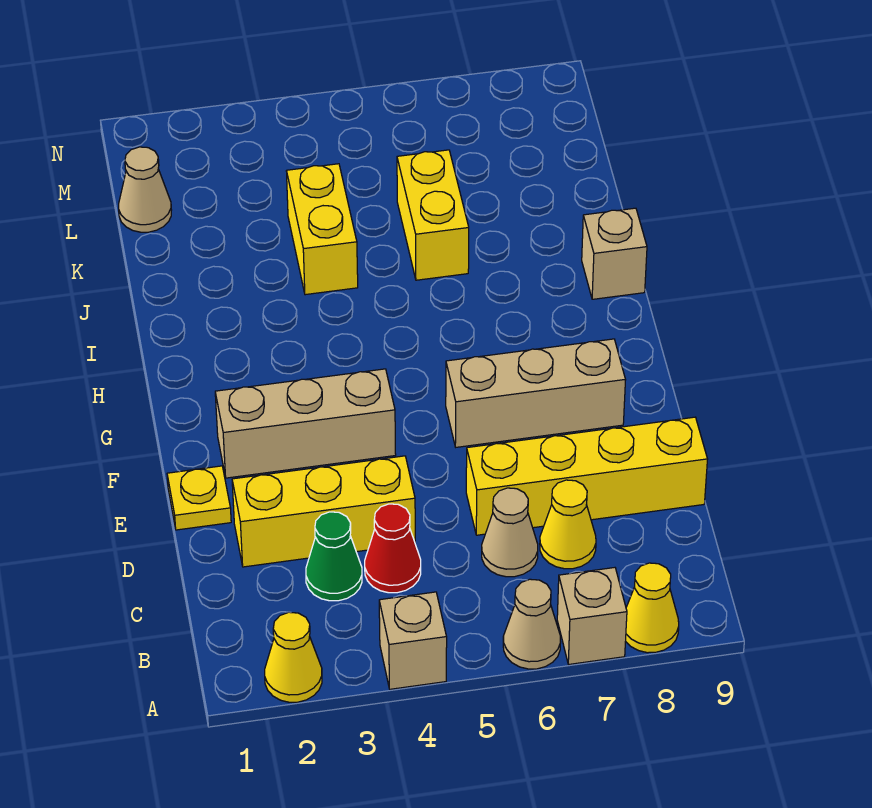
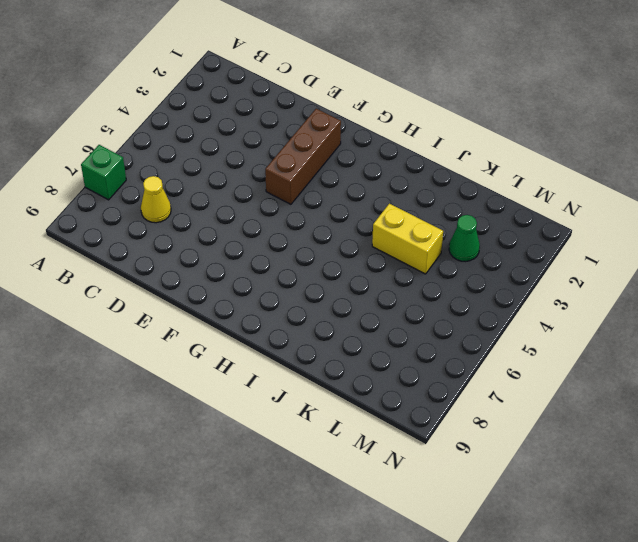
green brick A7 level 1 -> tan brick A7 level 1
brown brick F2:F4 level 1 -> tan brick F2:F4 level 1
green cone L3 level 1 -> green cone C3 level 1
none -> yellow cone A2 level 1
none -> tan brick A4 level 1
none -> tan cone A6 level 1

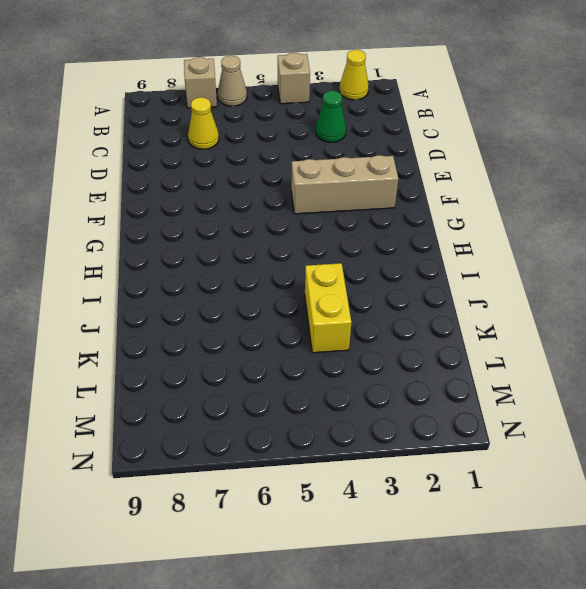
none -> yellow cone A8 level 1
none -> red cone C4 level 1
none -> tan cone C6 level 1

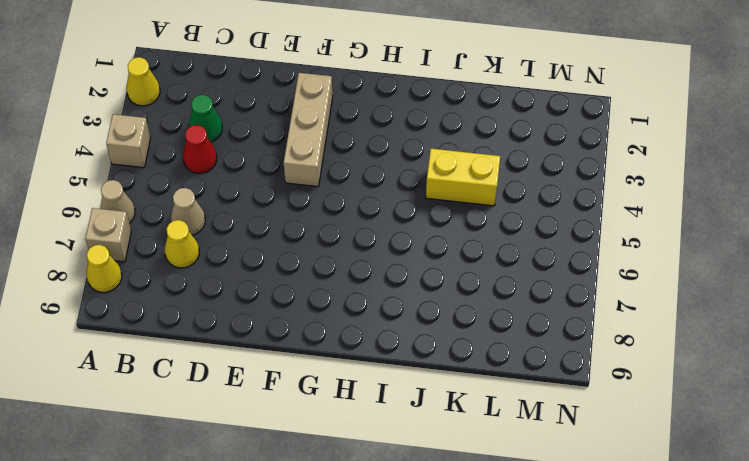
none -> yellow brick D2:D4 level 1
none -> yellow brick D6:D9 level 1
none -> yellow plate E1 level 1

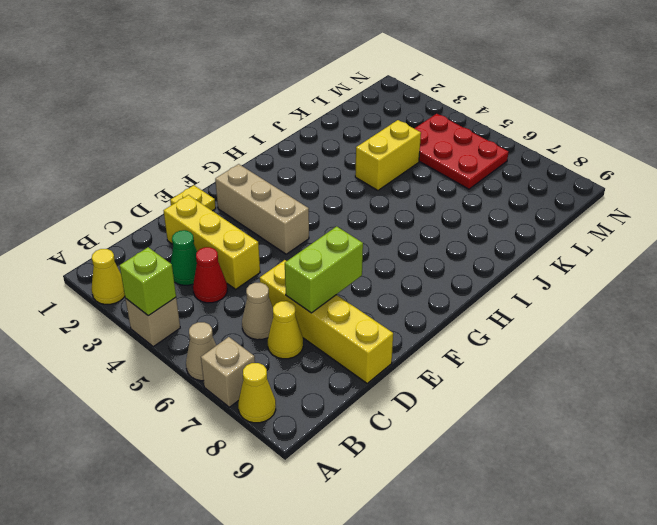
lime brick A4 level 2 -> none
lime brick D7:E7 level 2 -> none
red plate L4:M6 level 1 -> none
none -> tan brick F6:F8 level 1
none -> tan brick I9 level 1
none -> yellow brick J6:K6 level 1

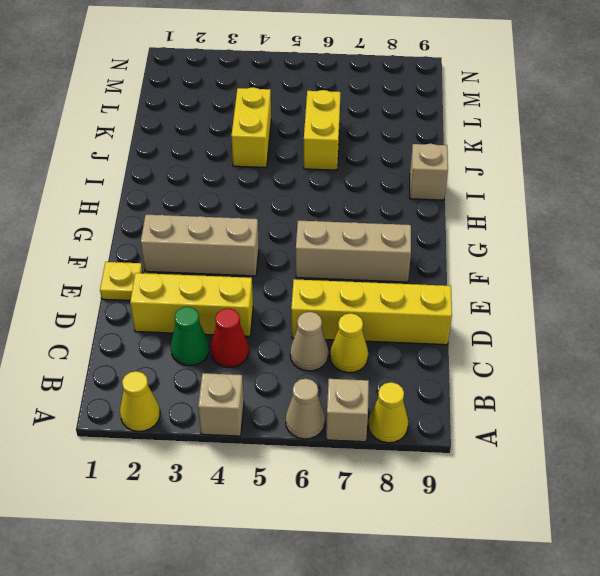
none -> tan cone L1 level 1

